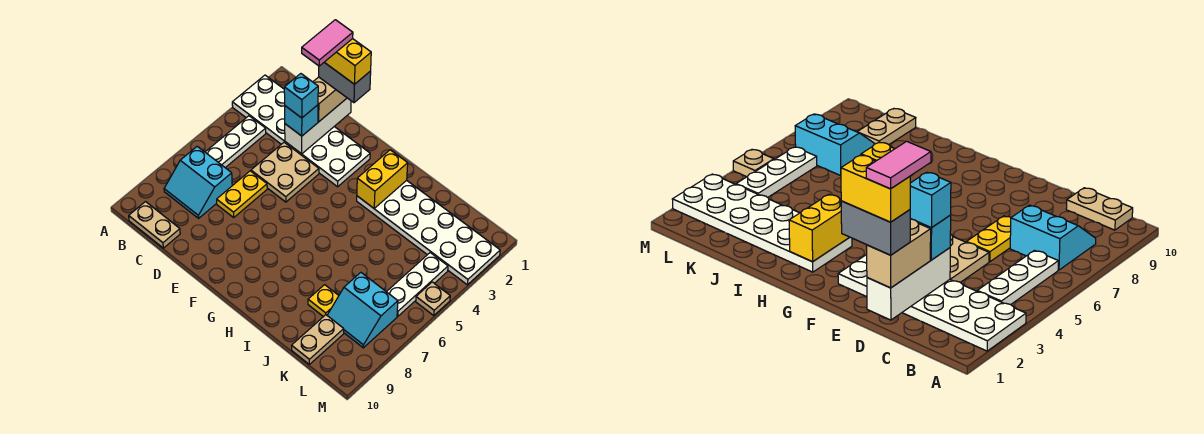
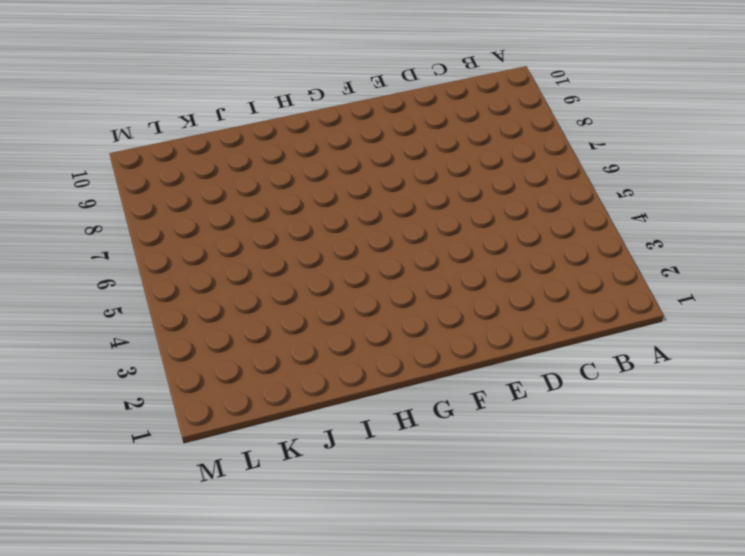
none -> white plate A2:F3 level 1
none -> white plate B4:B6 level 1
none -> cyan slope B7:C8 level 1 top 7

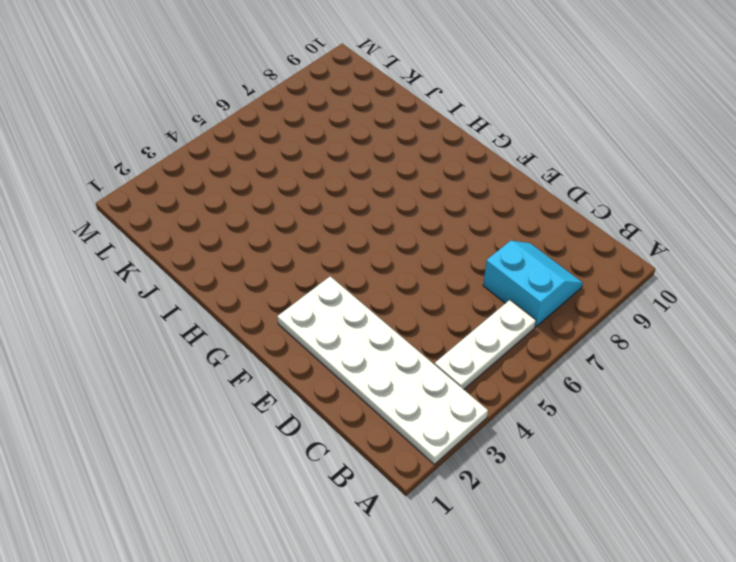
none -> tan plate B10:C10 level 1
none -> tan plate D4:E5 level 1
none -> yellow plate D6:D7 level 1

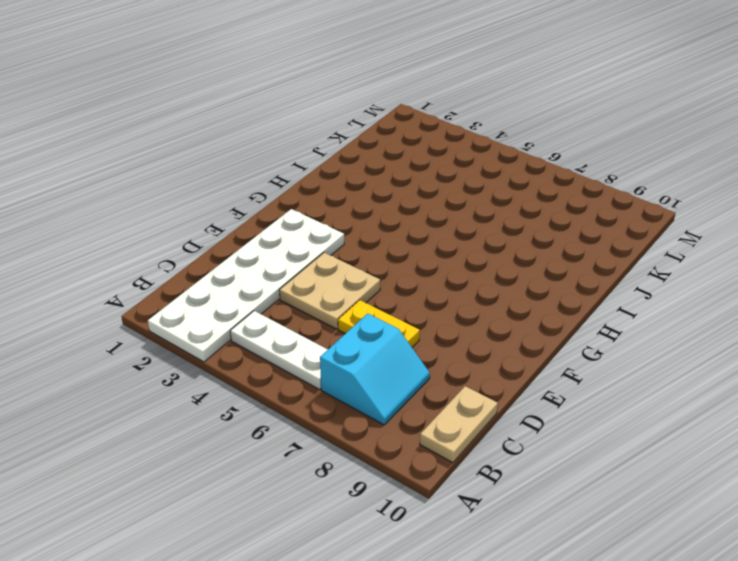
none -> white plate H2:M3 level 1
none -> yellow plate J8 level 1
none -> cyan slope K7:L8 level 1 top 7

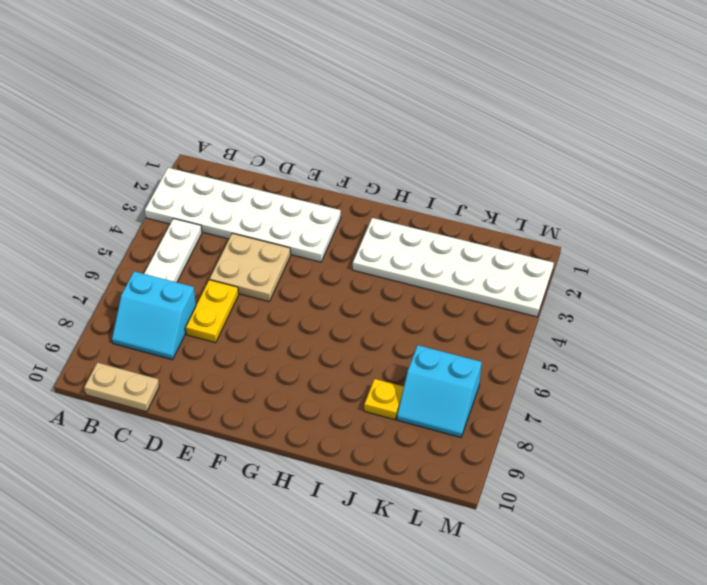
none -> tan plate K9:K10 level 1
none -> white plate L4:L6 level 1
none -> tan plate M5 level 1

